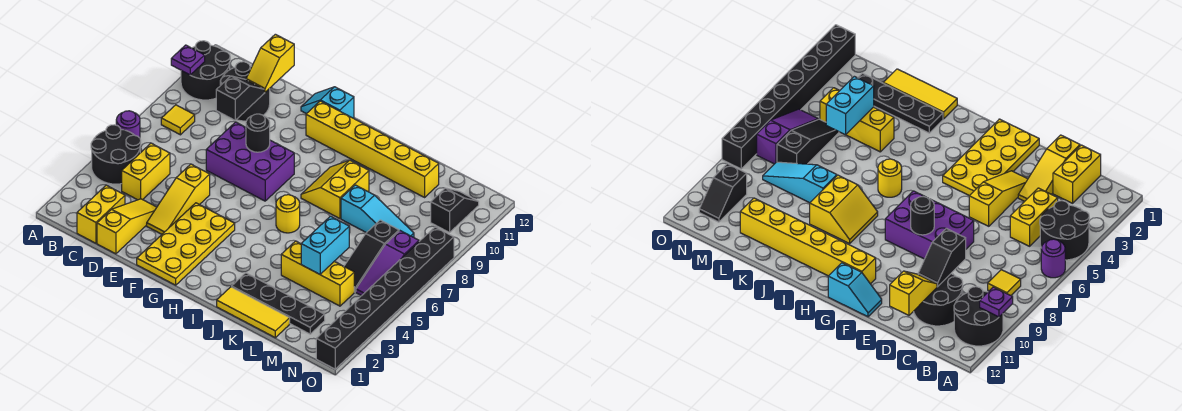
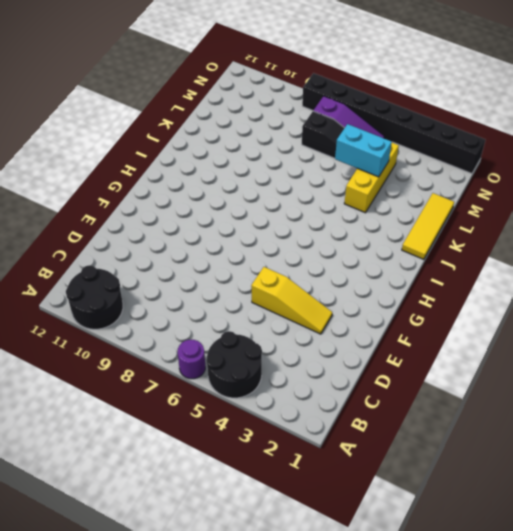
none -> yellow tile B8 level 1
none -> yellow brick C1:C2 level 1
none -> yellow brick C4:C5 level 1

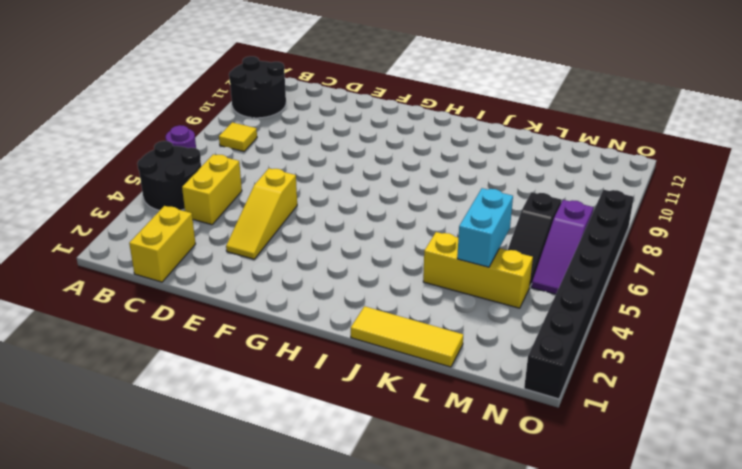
none -> black round brick C10:D11 level 1
none -> yellow slope D1:D3 level 1 top 1
none -> purple brick E7:G8 level 1

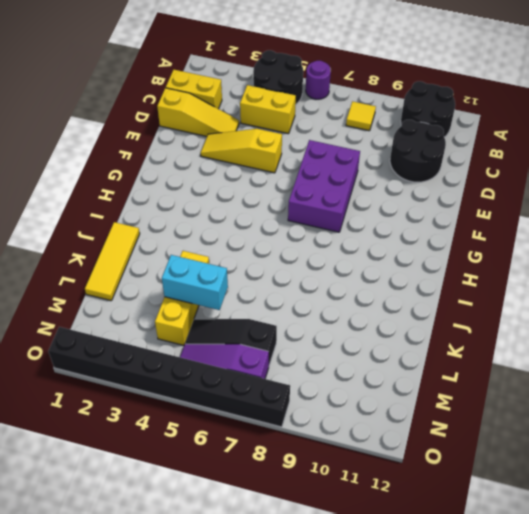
none -> yellow plate F1:G4 level 1
none -> cyan slope F12:G12 level 1 top G
none -> yellow brick G11:L11 level 1

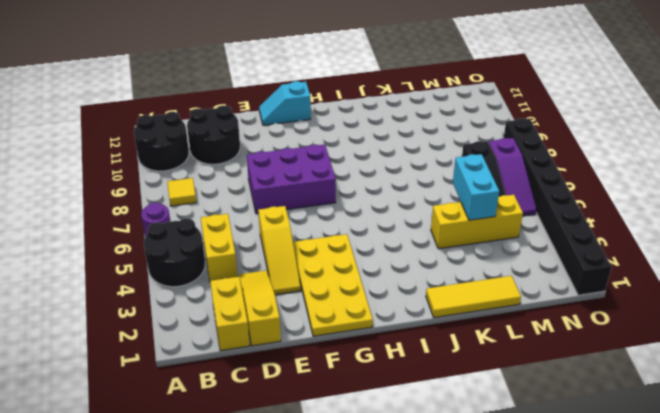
none -> yellow brick G11:L11 level 1
none -> yellow round brick I6 level 1
none -> yellow slope I8:J9 level 1 top J

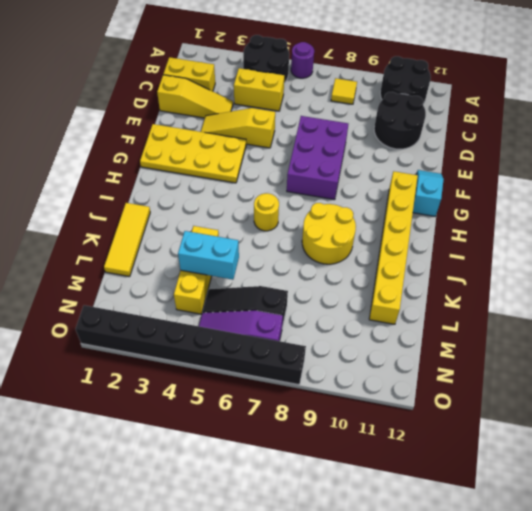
yellow round brick I8:J9 level 1 -> yellow slope I8:J9 level 1 top J
none -> black plate J2:M2 level 1
none -> cyan slope K8:M8 level 1 top K
none -> black slope N10:N11 level 1 top 10

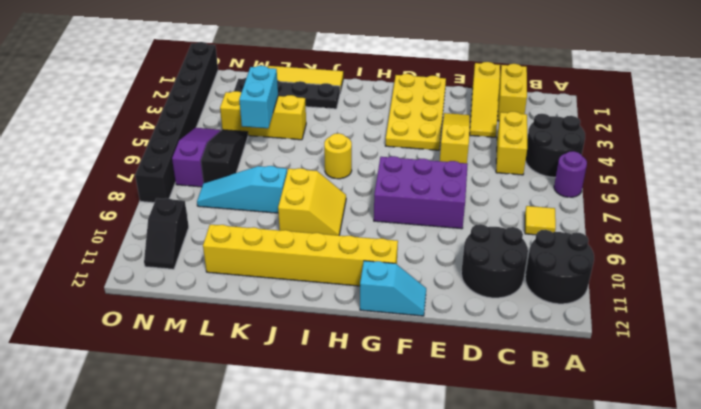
none -> purple plate A10 level 2
none -> black slope D9:D10 level 2 top 9
none -> yellow slope D11:D12 level 2 top 12

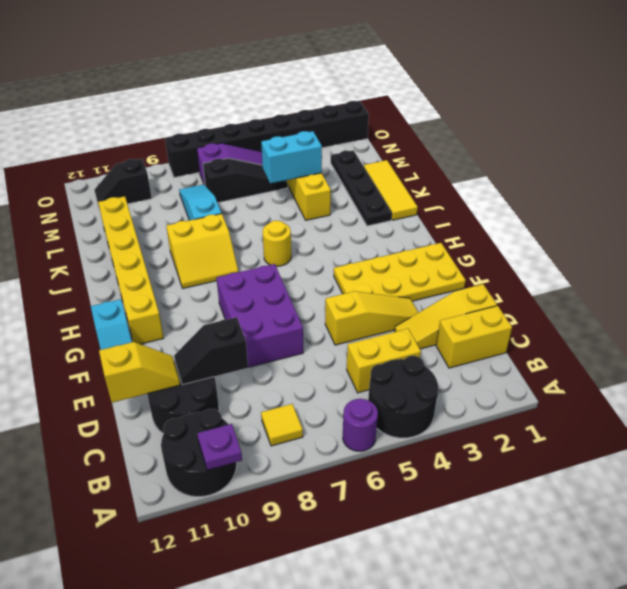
none -> black round brick F8 level 2

